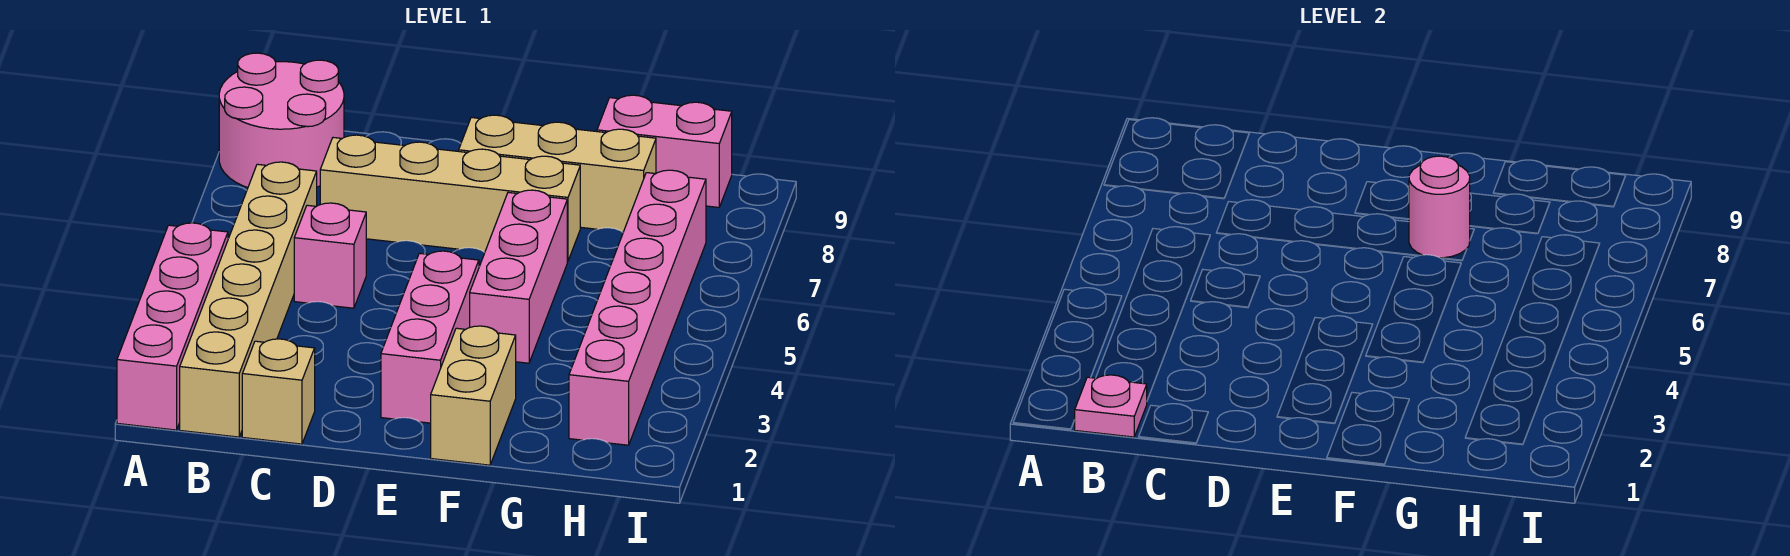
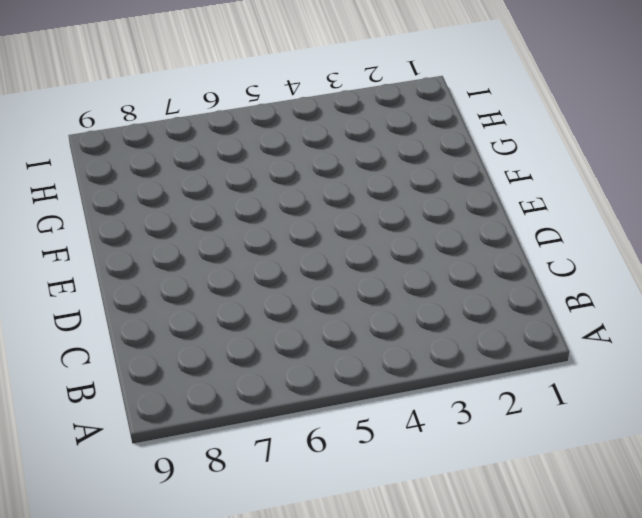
none -> pink brick A1:A4 level 1
none -> pink round brick A8:B9 level 1
none -> tan brick B1:B6 level 1

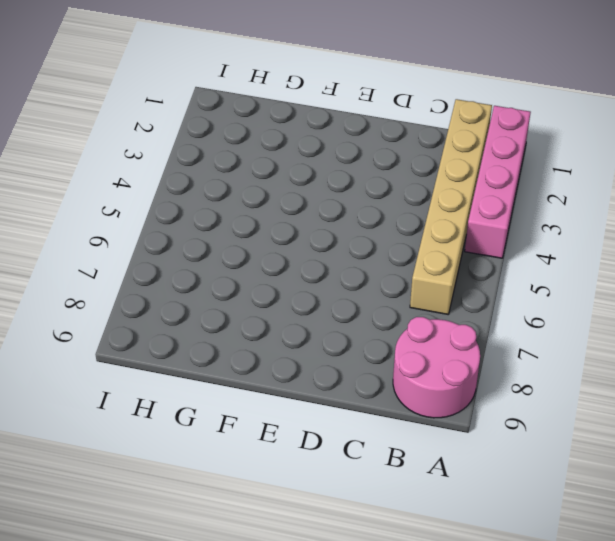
none -> tan brick C1 level 1
none -> pink brick C5 level 1
none -> tan brick C7:F7 level 1

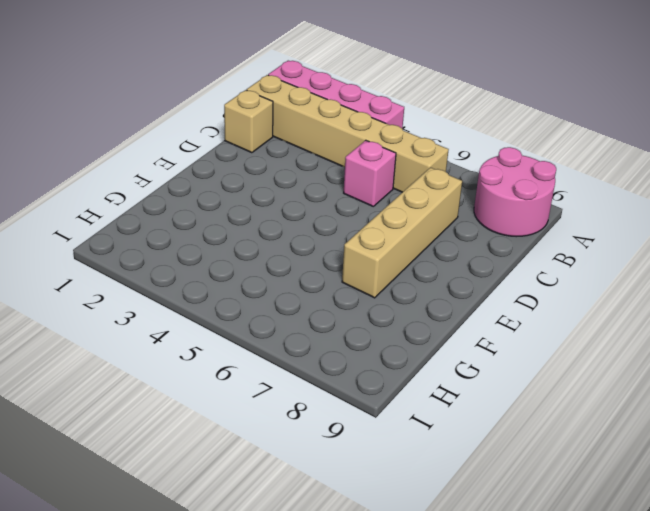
none -> pink brick E2:E4 level 1
none -> tan brick E8:G8 level 1
none -> tan brick F1:F2 level 1

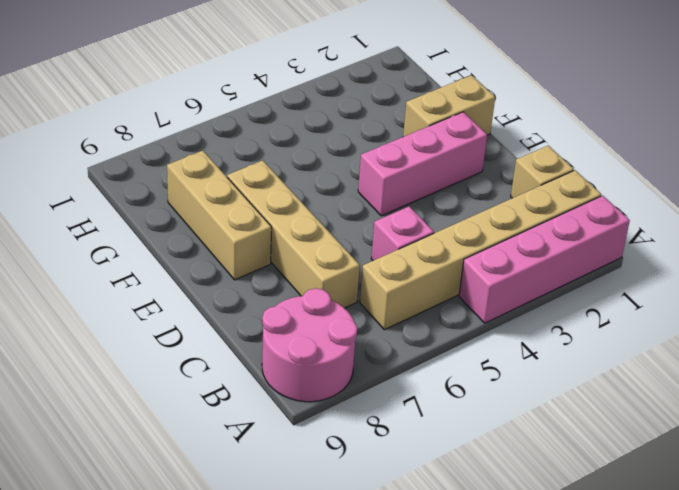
none -> pink brick F4:F6 level 1
none -> pink brick G9:H9 level 1
none -> pink brick H2:H7 level 1

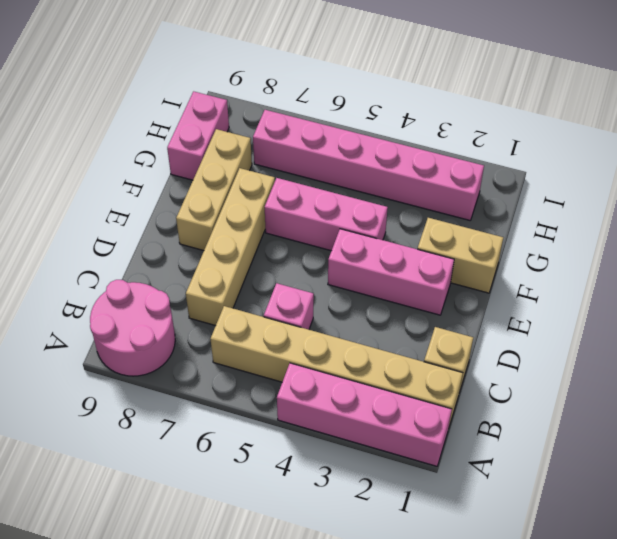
none -> pink plate B1 level 2
none -> pink round brick F7 level 2

